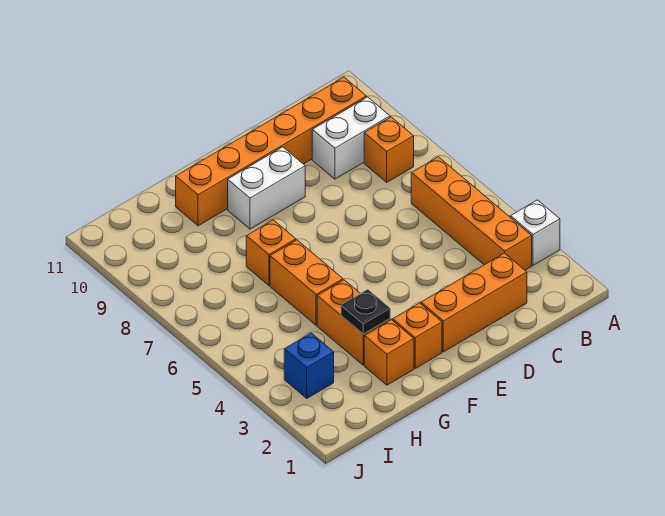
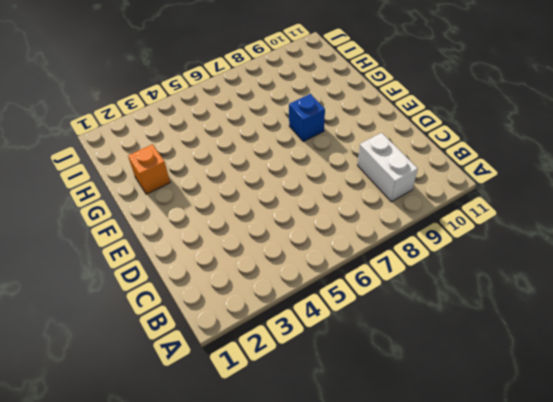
blue brick F8 level 1 -> blue brick I3 level 1
none -> white brick A3 level 1
none -> orange brick B3:B6 level 1
none -> orange brick B8 level 1

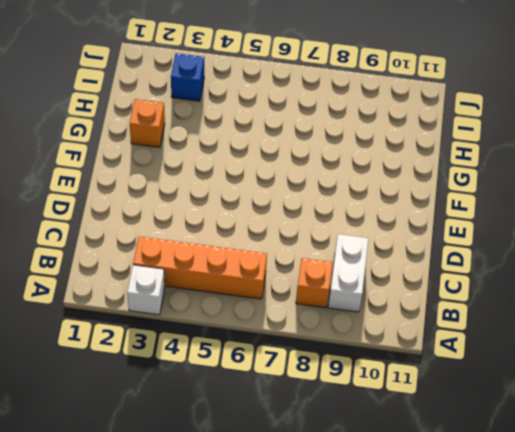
none -> orange brick B10:G10 level 1
none -> orange brick C2:E2 level 1
none -> white brick E9:F9 level 1

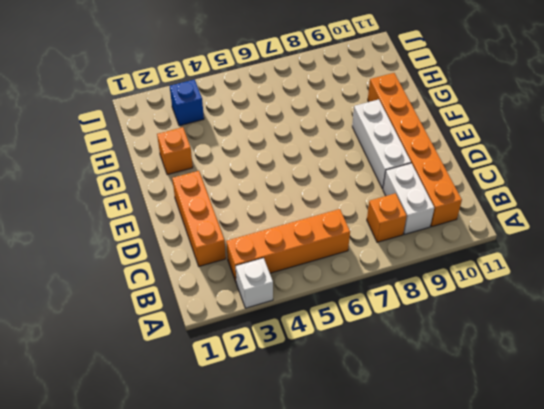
white brick D9:F9 level 1 -> white brick E9:F9 level 1
none -> orange brick F2 level 1
none -> orange brick G3:G4 level 1
none -> orange brick G5:G6 level 1

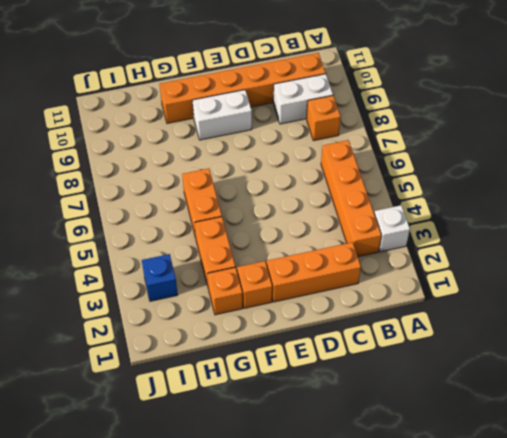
none -> orange brick G7 level 1
none -> black plate G3 level 2

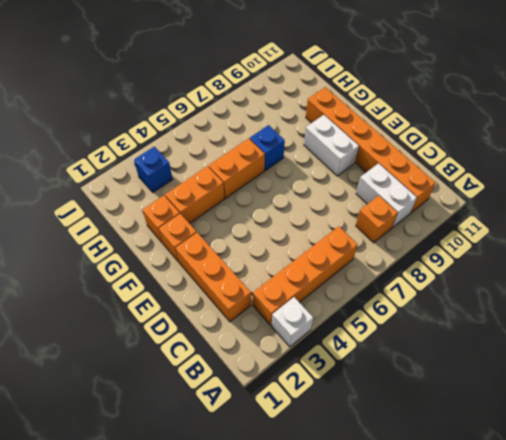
blue brick G7 level 1 -> orange brick G7 level 1
none -> black plate G3 level 2

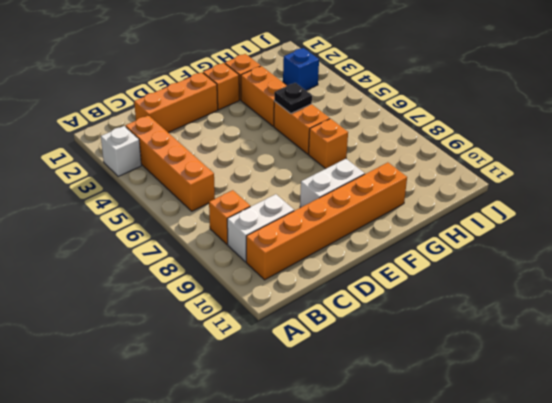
black plate G5 level 2 -> black plate G3 level 2

